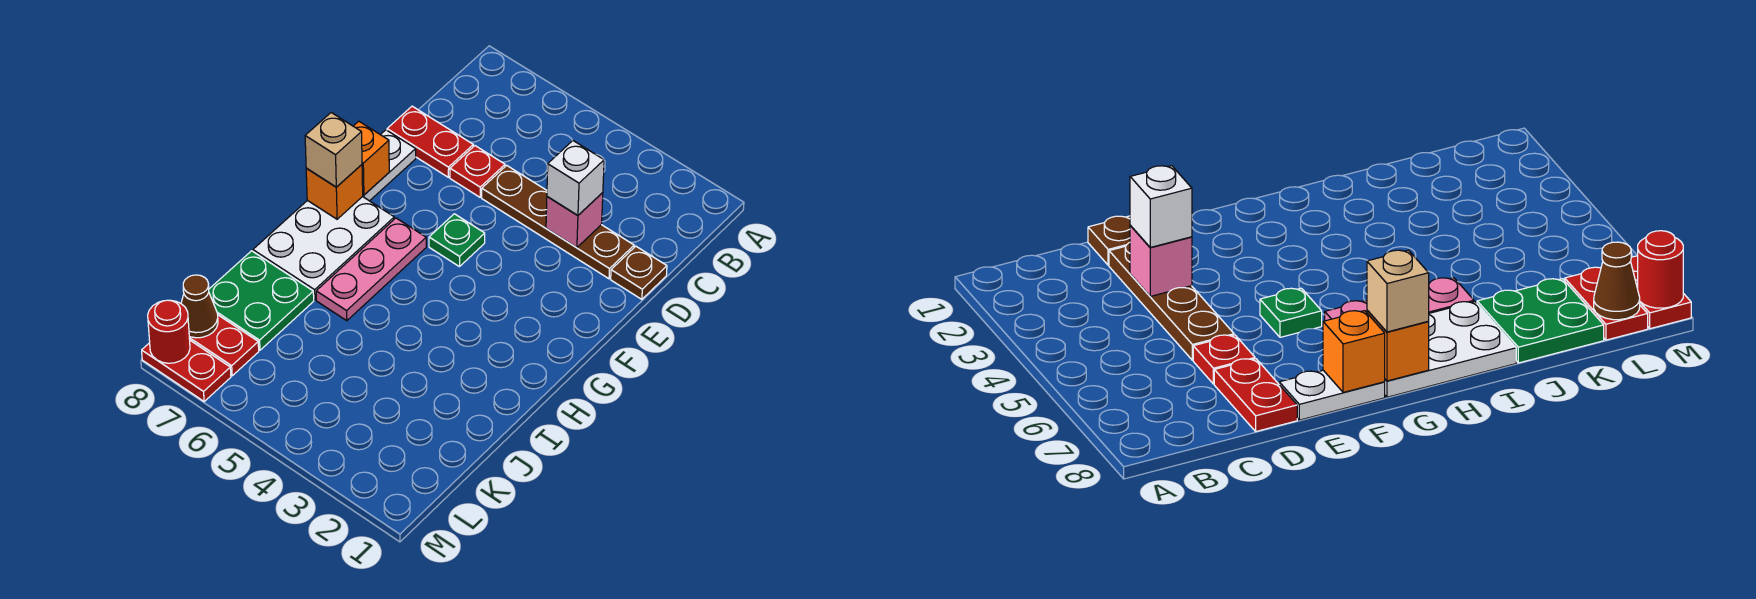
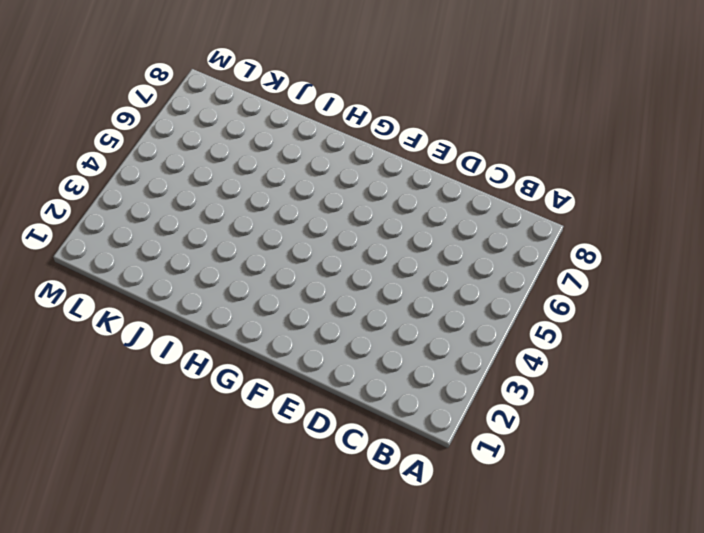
none -> brown plate D1 level 1
none -> brown plate D2:D5 level 1
none -> red plate D6 level 1

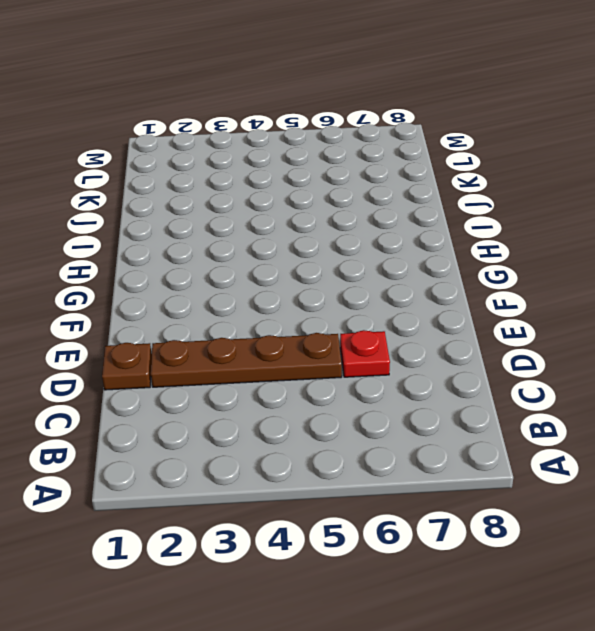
none -> red plate D7:D8 level 1
none -> white plate E8:F8 level 1
none -> green plate F5 level 1

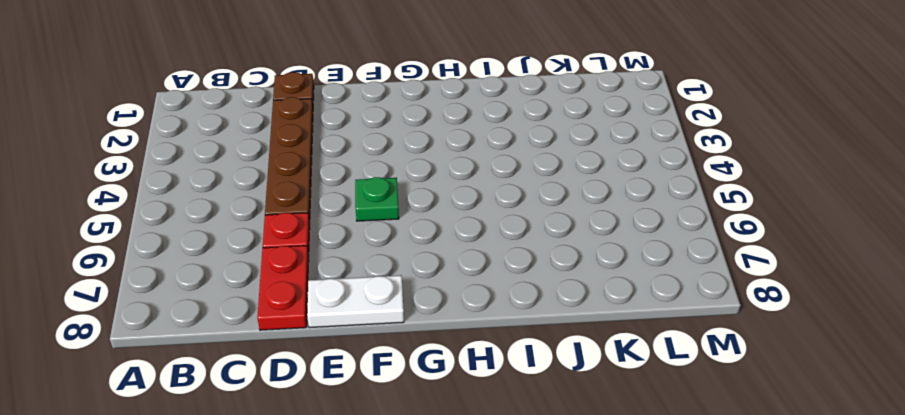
none -> pink plate G6:I6 level 1
none -> white plate G7:I8 level 1
none -> green plate J7:K8 level 1

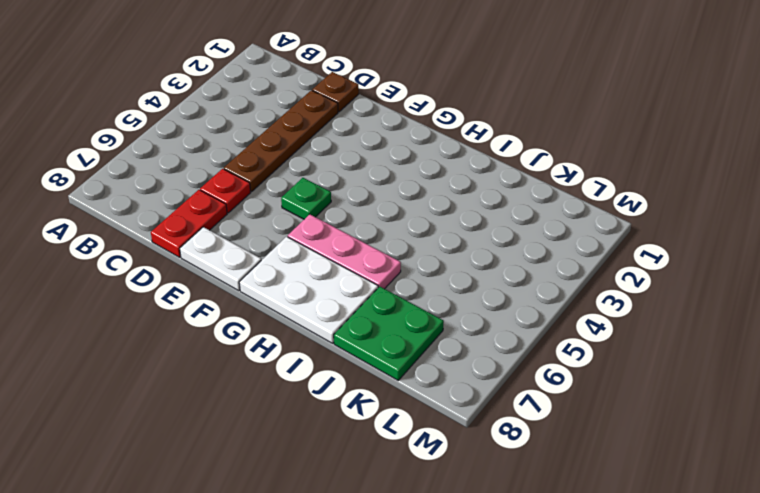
none -> red plate L7:L8 level 1
none -> red plate M7:M8 level 1
none -> pink brick D3 level 2

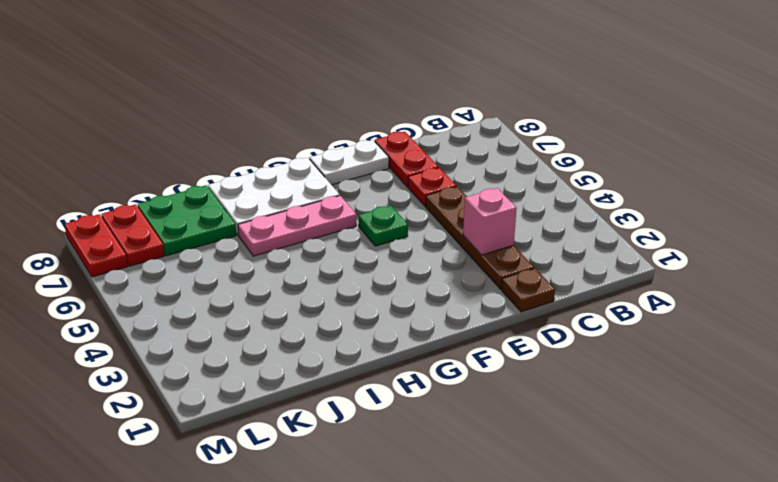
none -> orange brick F8 level 2
none -> orange brick G8 level 2
none -> brown cone L8 level 2

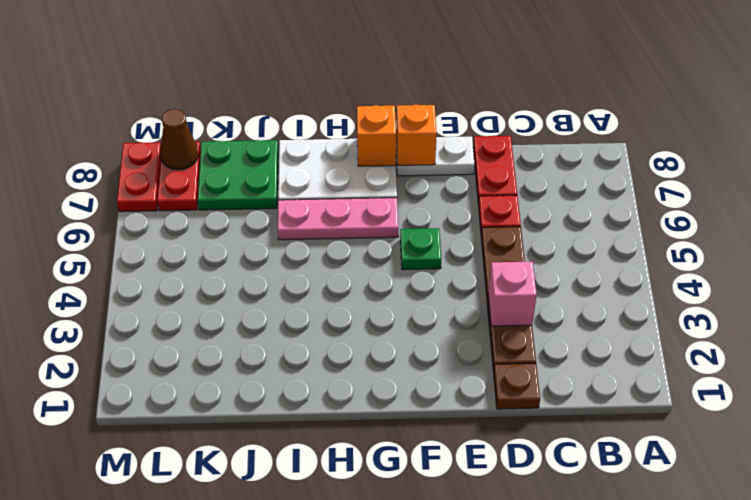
none -> red round brick M8 level 2
none -> white brick D3 level 3
none -> tan brick G8 level 3

